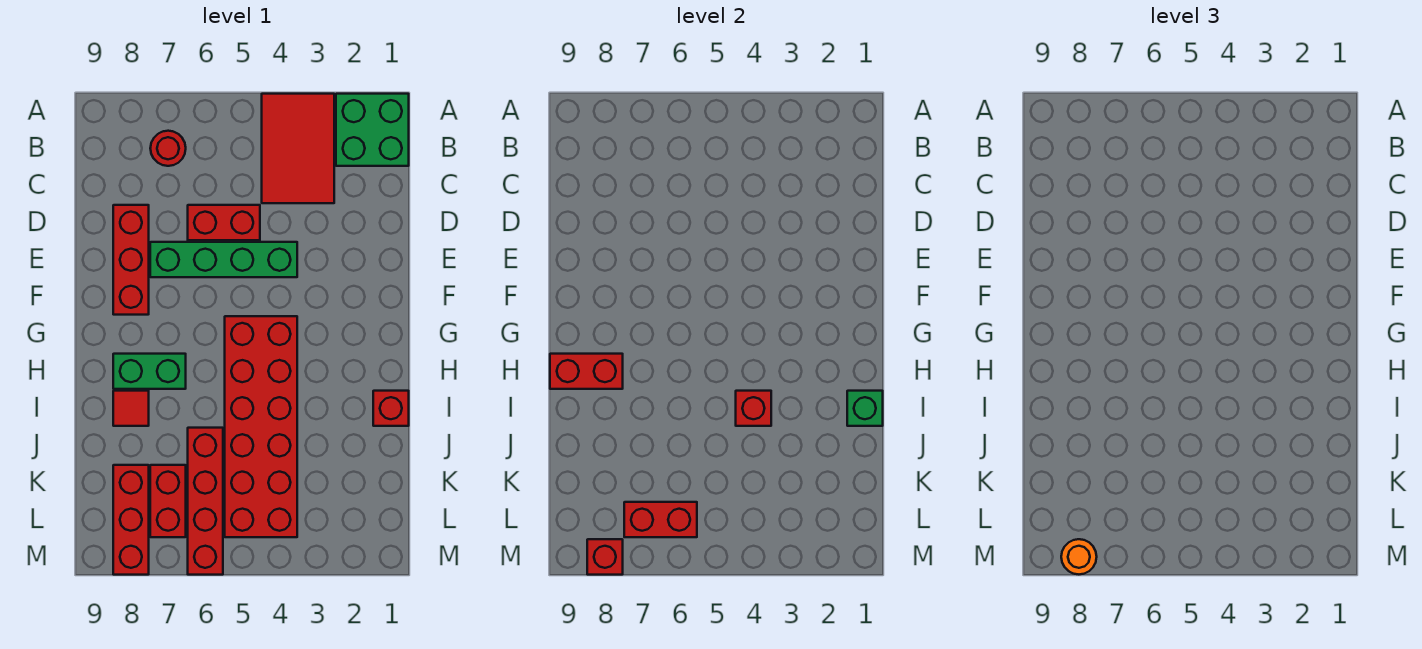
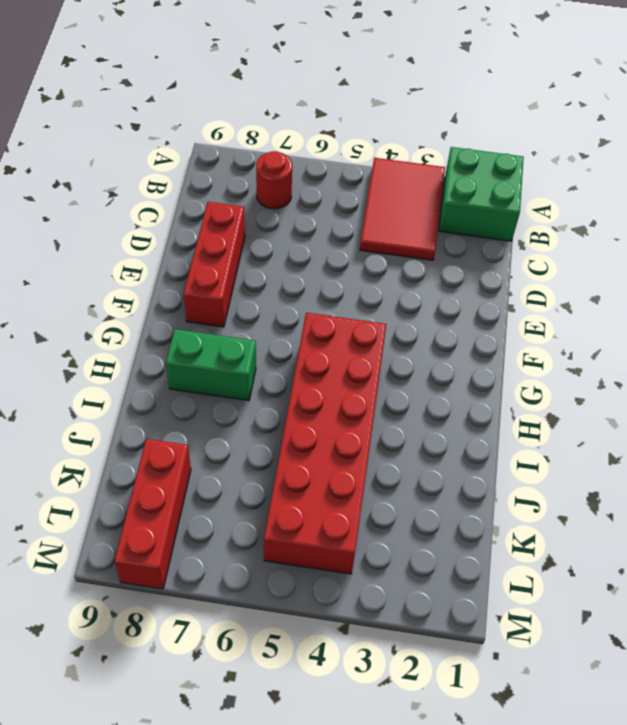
none -> red brick D5:D6 level 1
none -> green brick E4:E7 level 1
none -> red brick I1 level 1

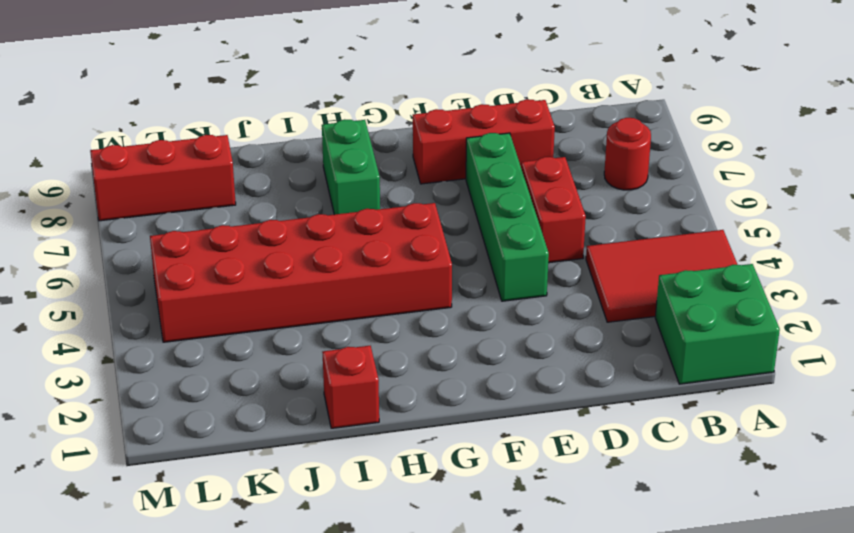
none -> red tile I8 level 1
none -> red brick J6:M6 level 1
none -> red brick K7:L7 level 1

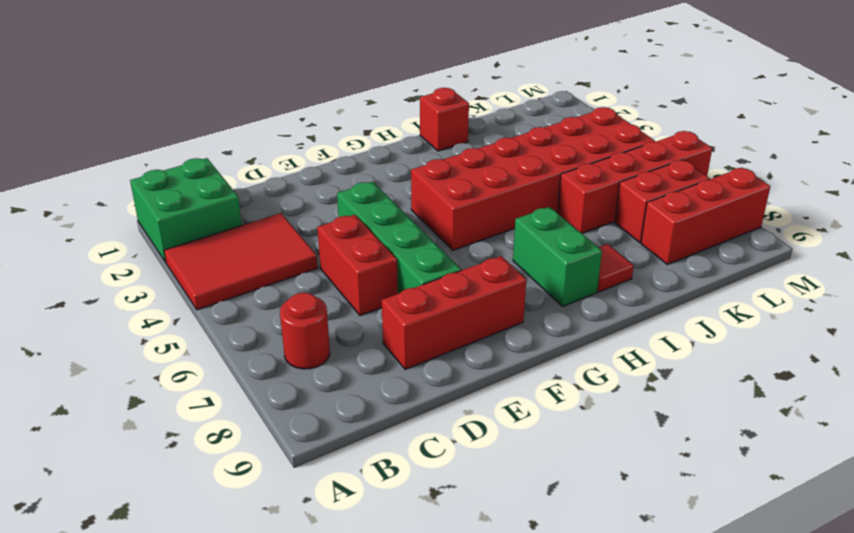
none -> red brick H8:H9 level 2
none -> green brick I1 level 2
none -> red brick I4 level 2

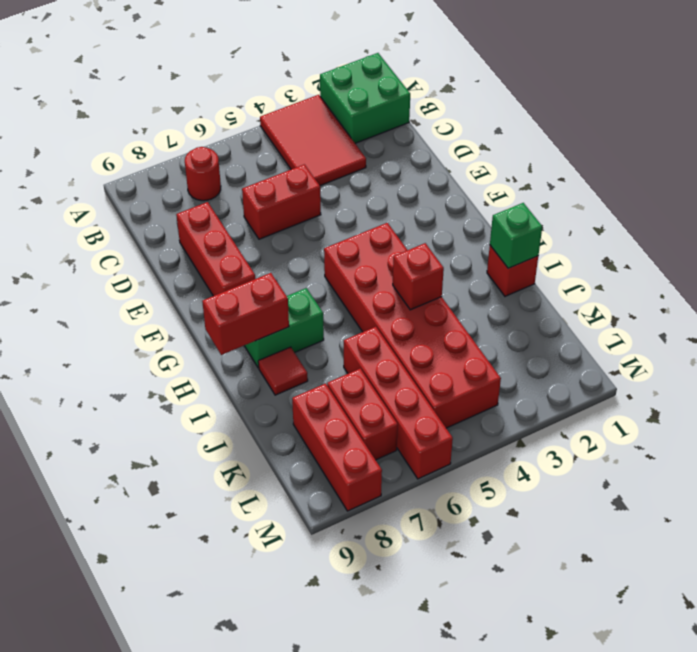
none -> green brick E4:E7 level 1
none -> red brick L6:L7 level 2
none -> red brick M8 level 2

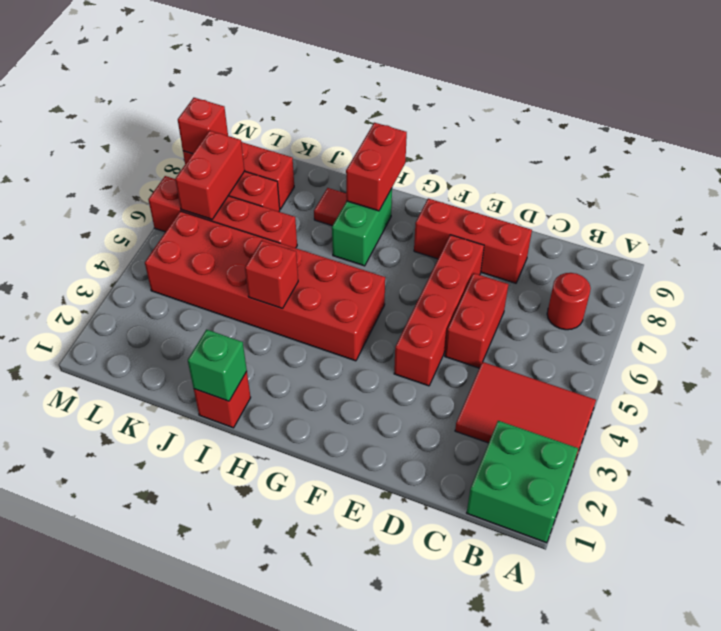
red brick E4:E7 level 1 -> green brick E4:E7 level 1
none -> orange round brick M8 level 3

